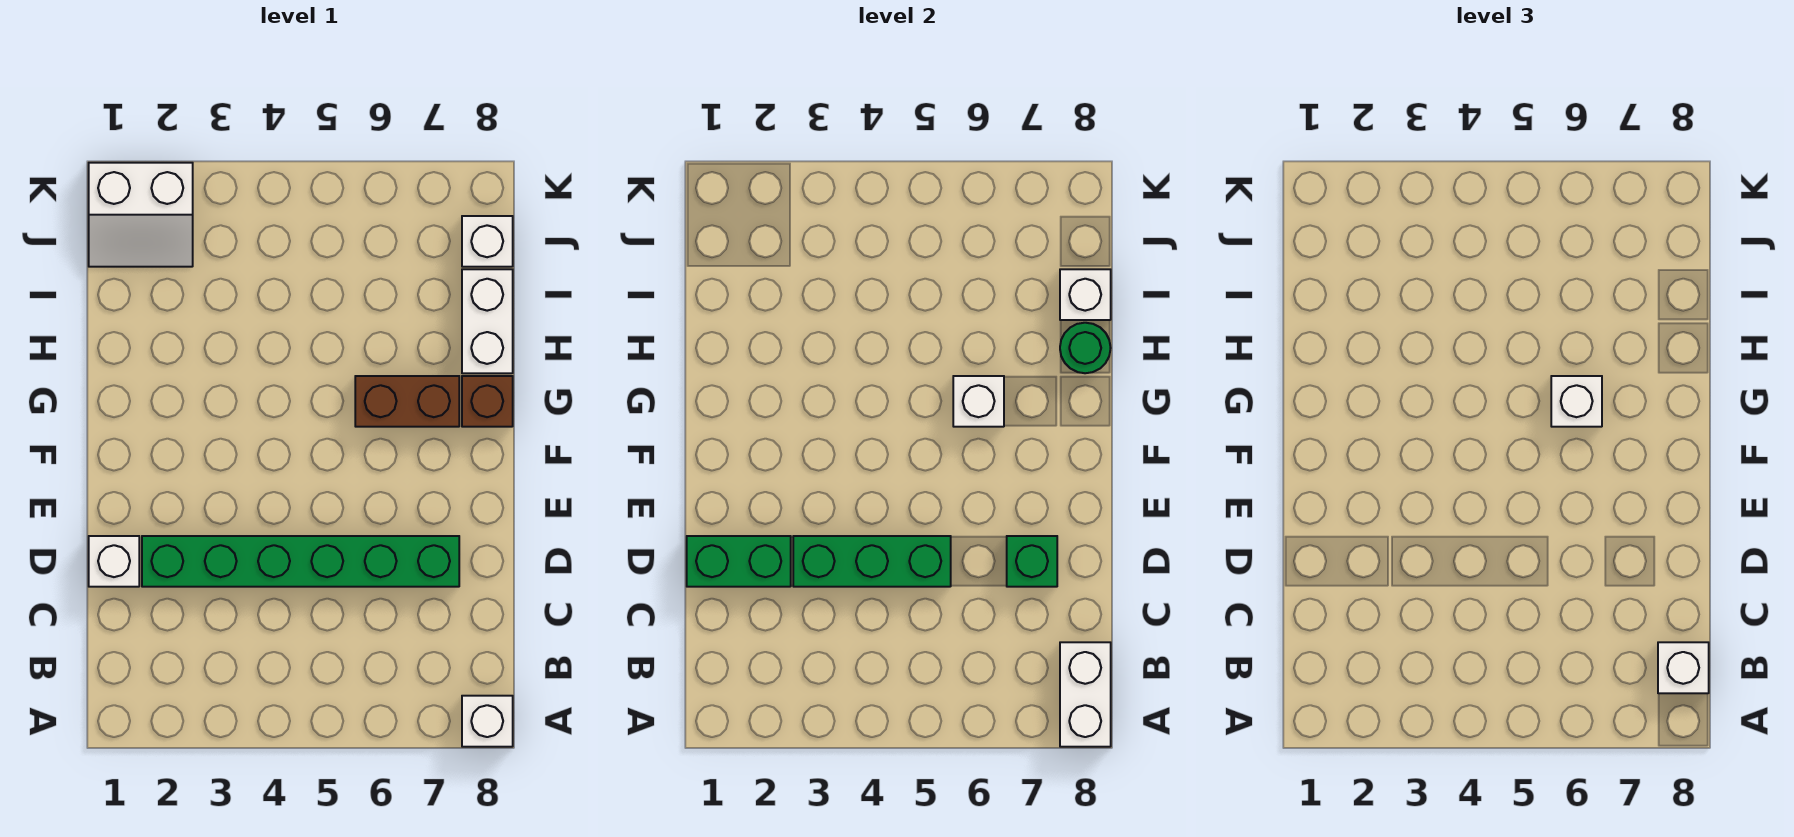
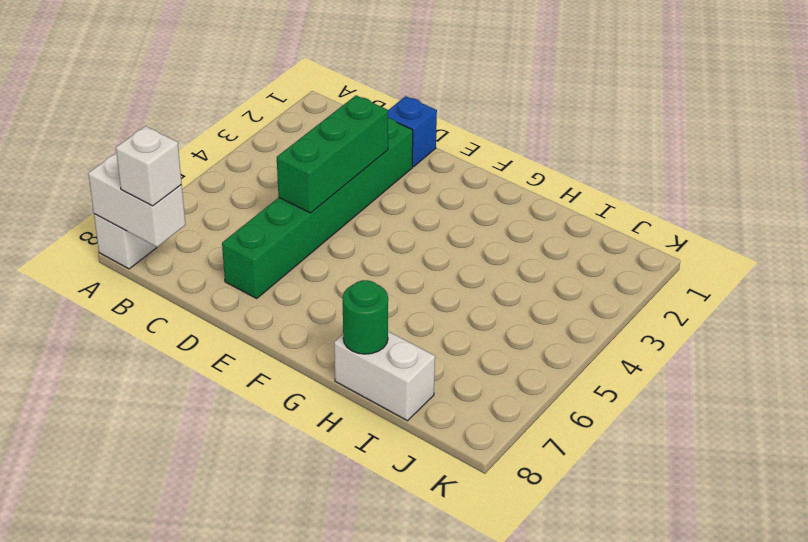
blue brick D1 level 1 -> white brick D1 level 1
none -> brown brick G6:G7 level 1
none -> brown brick G8 level 1
none -> white slope J1:K2 level 1 top K

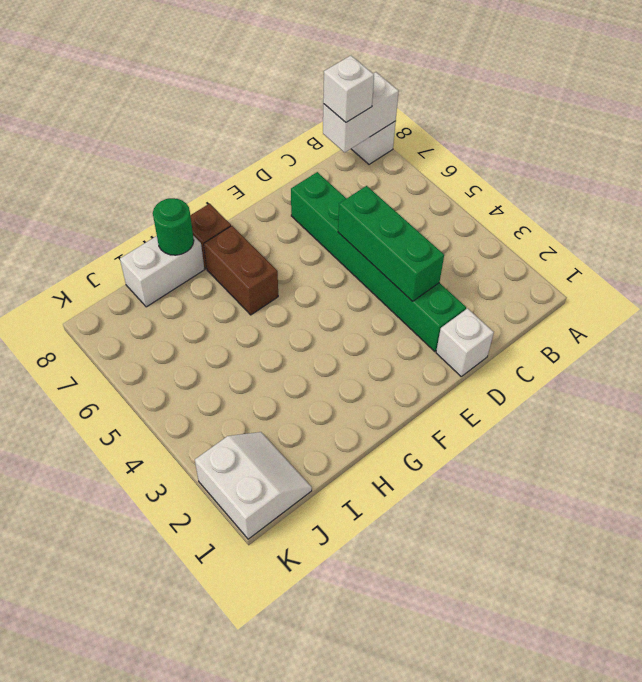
none -> white brick J8 level 1
none -> green brick D1:D2 level 2
none -> green brick D7 level 2

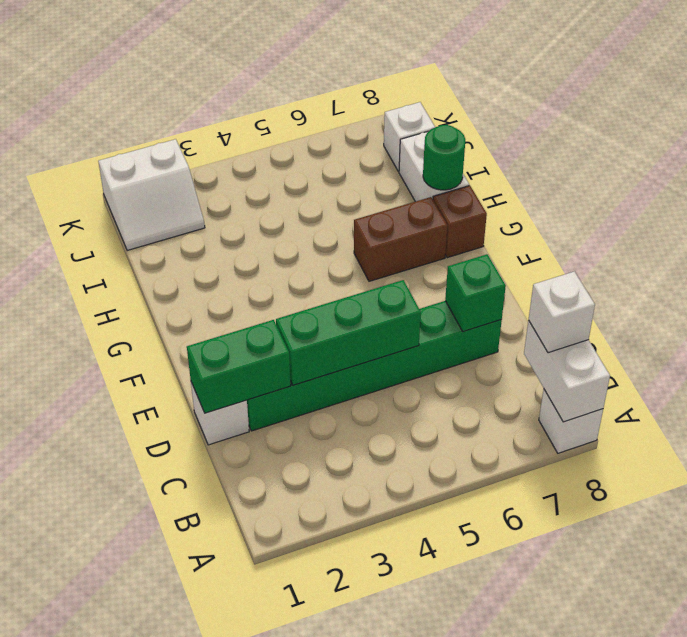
none -> white brick G6 level 2
none -> white brick I8 level 2
none -> white brick G6 level 3

